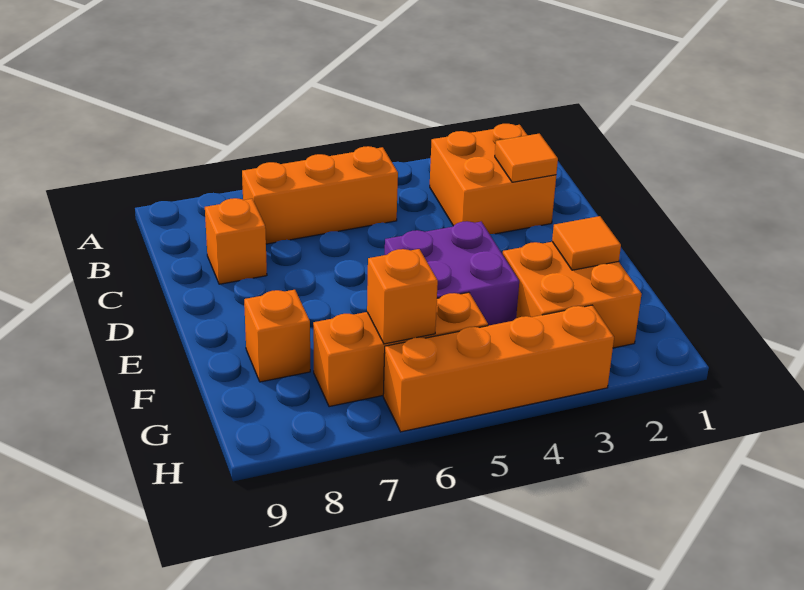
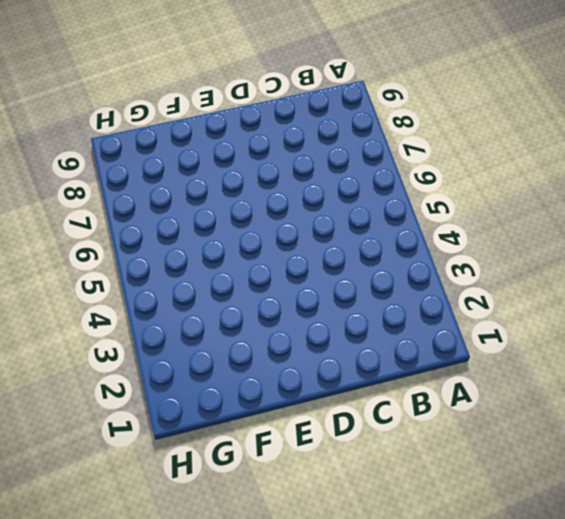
none -> orange brick B2:C3 level 1
none -> orange brick B5:B7 level 1

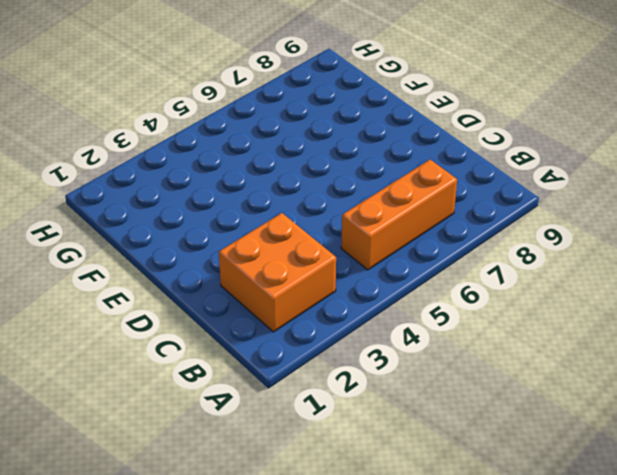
none -> orange brick C8 level 1
none -> purple brick E4:F5 level 1

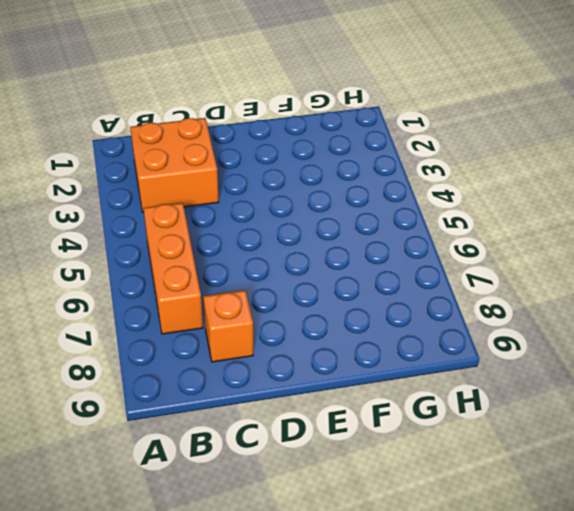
none -> purple brick E4:F5 level 1
none -> orange brick F2:G3 level 1

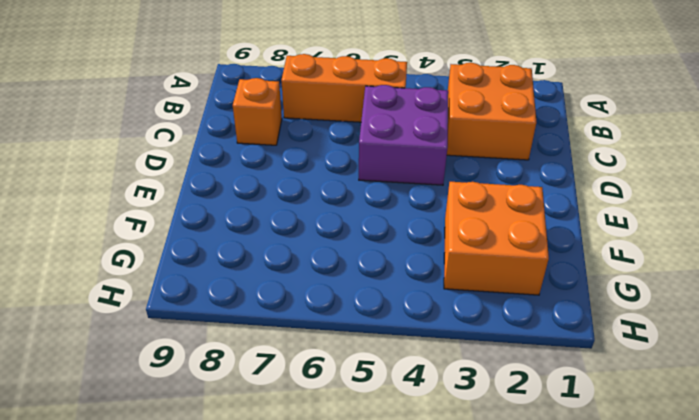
purple brick C4:D5 level 1 -> purple brick E4:F5 level 1
none -> orange brick F8 level 1
none -> orange brick G5:G7 level 1

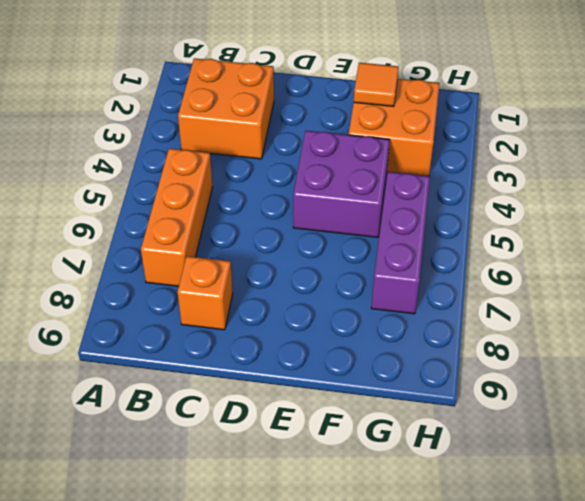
purple brick G5:G7 level 1 -> orange brick G5:G7 level 1
none -> orange brick F8 level 1
none -> orange brick H3:H6 level 1

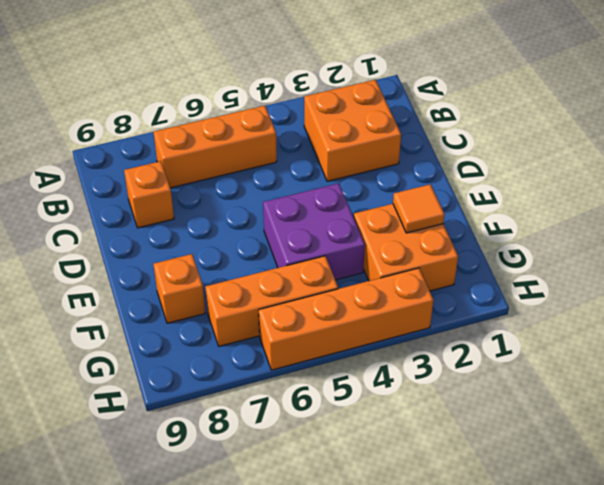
none -> orange tile C2 level 2
none -> orange brick G6 level 2

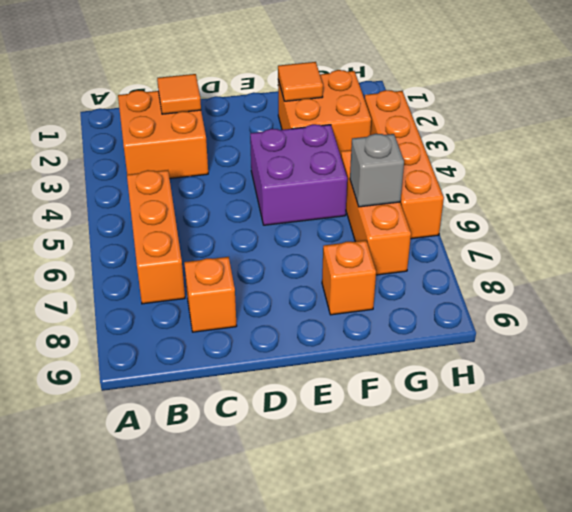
grey brick G6 level 2 -> orange brick G6 level 2

